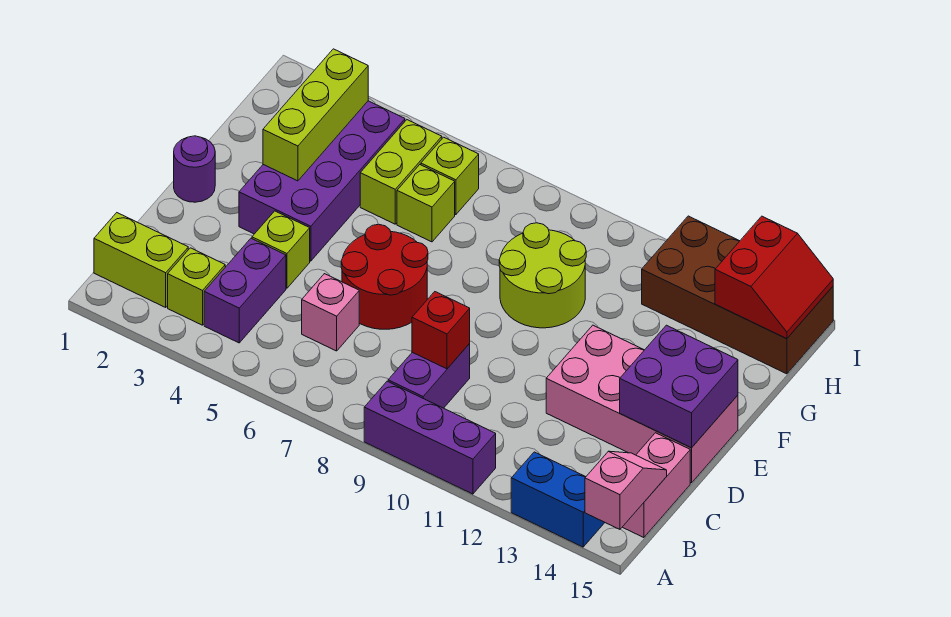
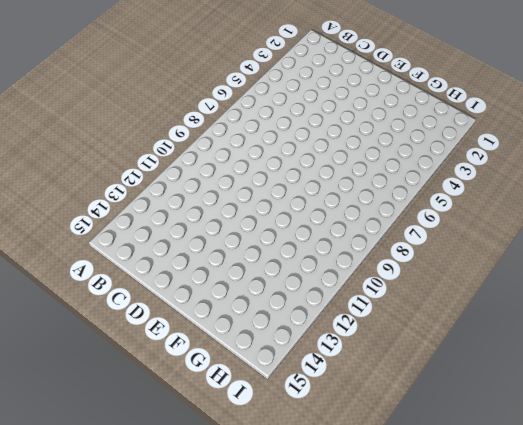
none -> purple brick A9:A11 level 1
none -> blue brick A13:A14 level 1
none -> lime brick B1:B2 level 1

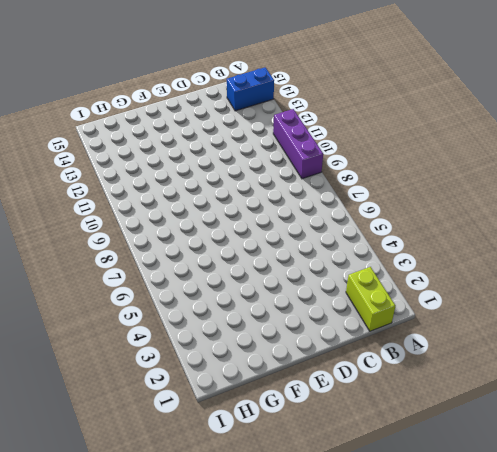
blue brick A14:B14 level 1 -> blue brick A13:A14 level 1
none -> lime brick B3 level 1
none -> purple brick B4:C4 level 1
none -> purple brick B9:C9 level 1

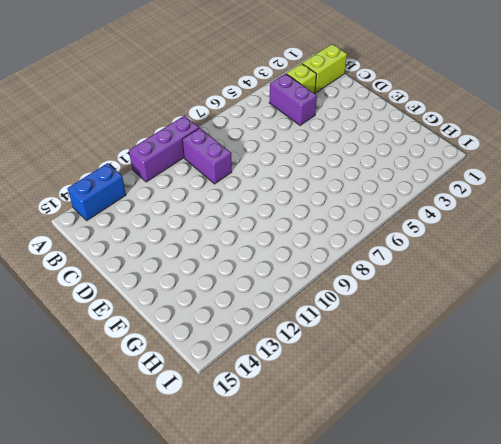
none -> pink brick B15:C15 level 1
none -> pink brick C6 level 1
none -> lime brick D4 level 1

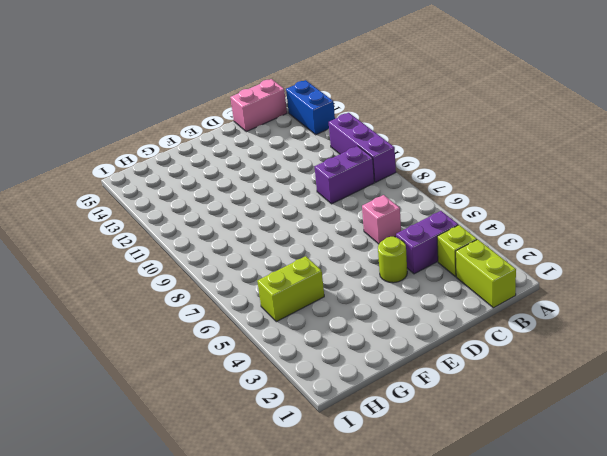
lime round brick D4 level 1 -> lime brick D4 level 1
none -> red round brick D6:E7 level 1
none -> pink brick D12:E15 level 1
none -> purple round brick E1 level 1

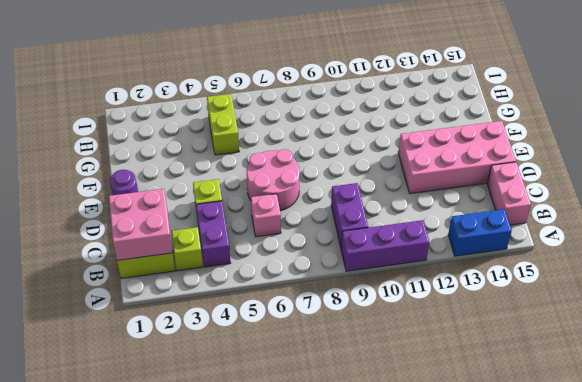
pink brick B1:C2 level 2 -> none
pink round brick D6:E7 level 1 -> red round brick D6:E7 level 1
none -> purple brick E3:H4 level 1
none -> lime round brick F9:G10 level 1
none -> lime brick G6 level 1

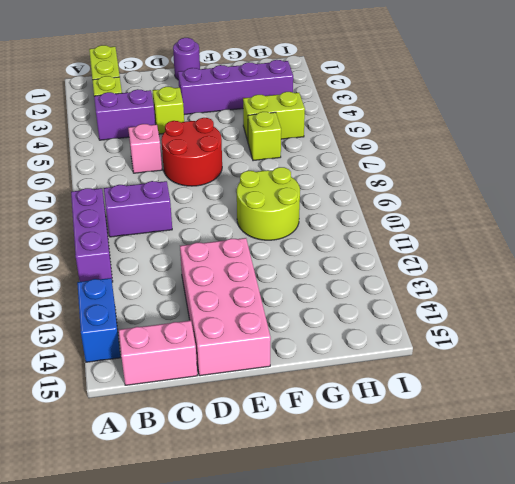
purple brick E3:H3 level 1 -> purple brick E3:H4 level 1
none -> lime brick H6 level 1
none -> brown brick H12:I15 level 1
none -> pink slope A15:B15 level 2 top A

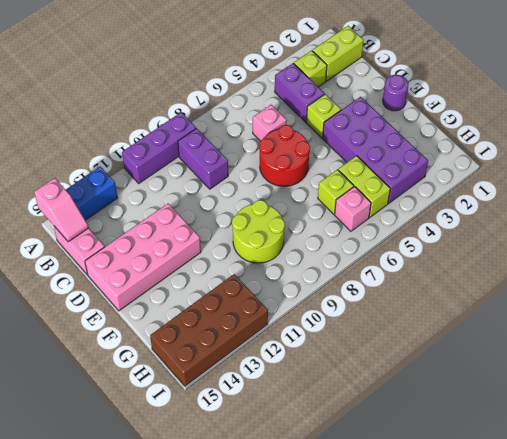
pink brick H6 level 1 -> lime brick H6 level 1
none -> red brick C9 level 2
none -> purple brick D14:E15 level 2
none -> lime brick F3:H3 level 2

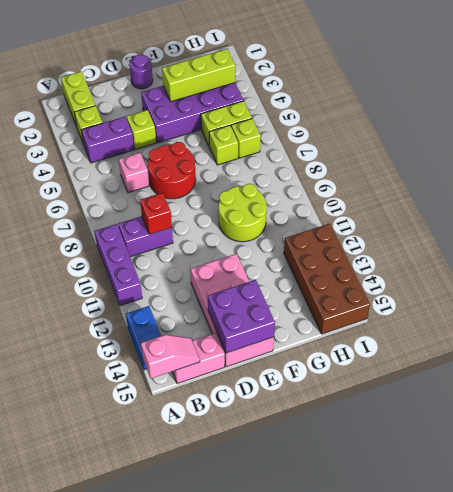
none -> red slope H14:I15 level 2 top 14

